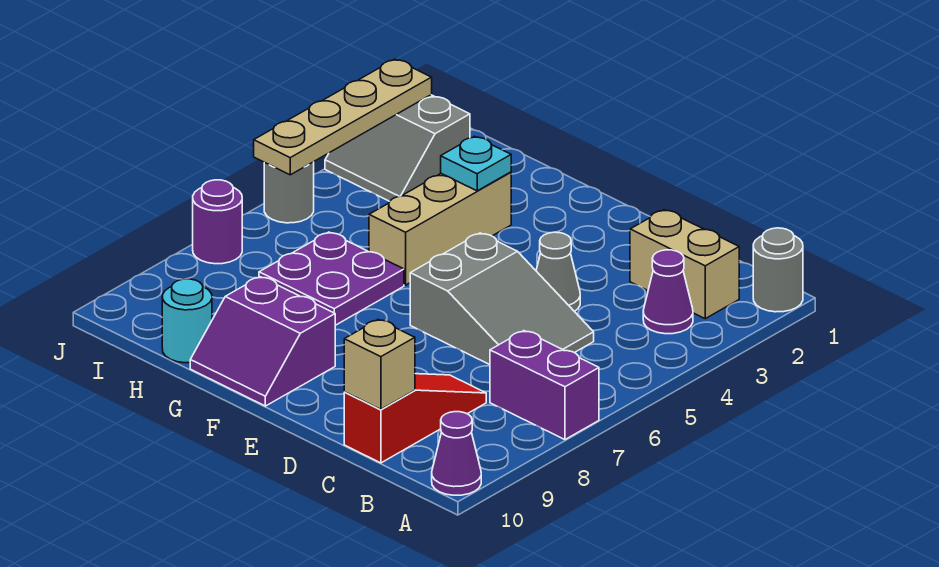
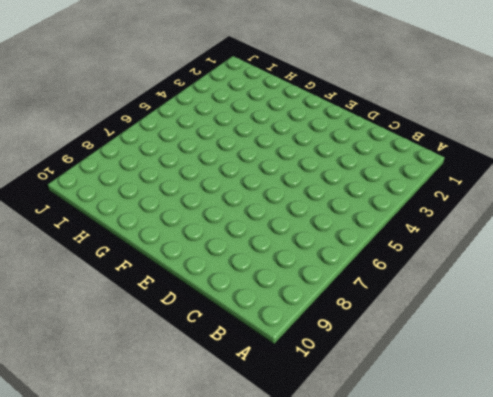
none -> grey round brick A1 level 1
none -> purple brick A7:B7 level 1
none -> purple cone A10 level 1

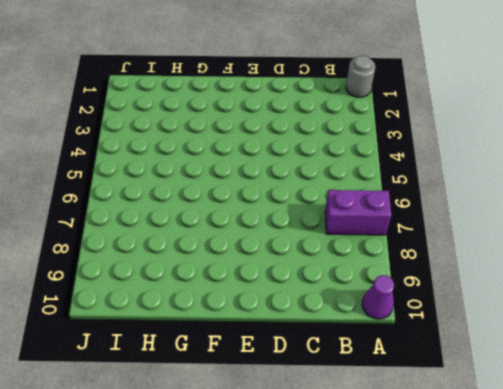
none -> tan brick B2:C2 level 1
none -> purple cone B3 level 1
none -> grey slope C5:E6 level 1 top E

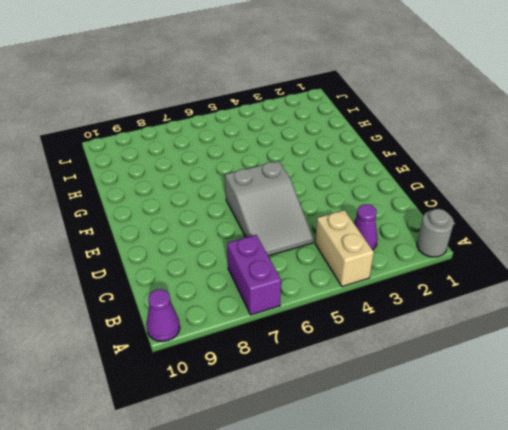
tan brick A4:B4 level 1 -> tan brick B2:C2 level 1
none -> red slope C8:C10 level 1 top 10
none -> grey cone D4 level 1
none -> purple slope F9:G10 level 1 top 9

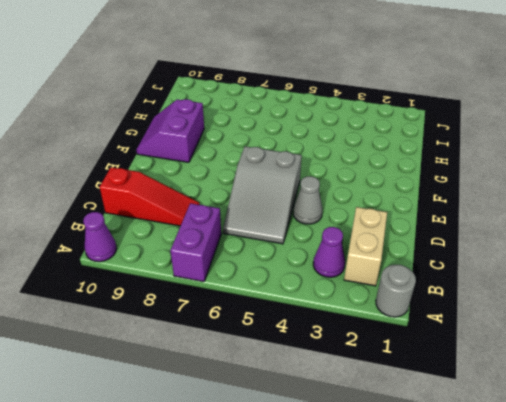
none -> tan brick G3:G5 level 1
none -> purple plate G6:H7 level 1
none -> cyan round brick H10 level 1

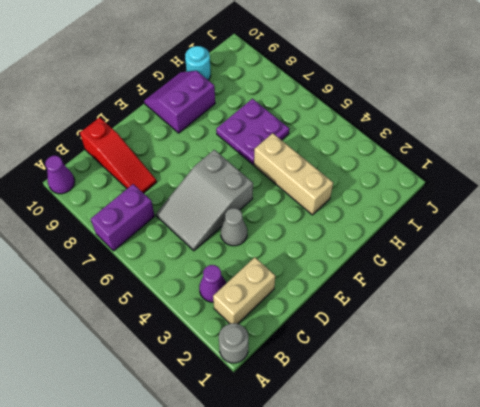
none -> grey slope I2:J3 level 1 top 2
none -> grey round brick J5 level 1
none -> purple round brick J7 level 1

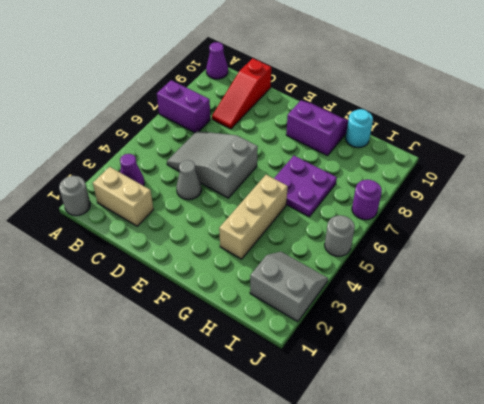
none -> tan brick C10 level 2
none -> cyan plate G3 level 2
none -> tan plate J2:J5 level 2

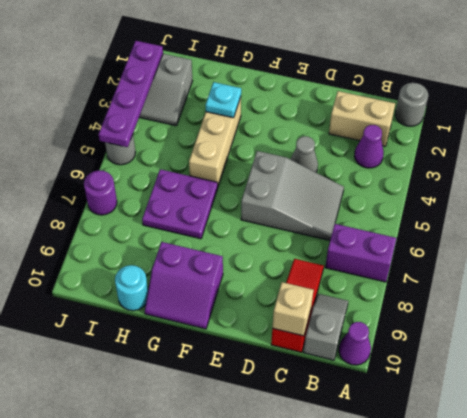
grey slope B9:B10 level 1 top 10 -> none
purple plate J2:J5 level 2 -> tan plate J2:J5 level 2

